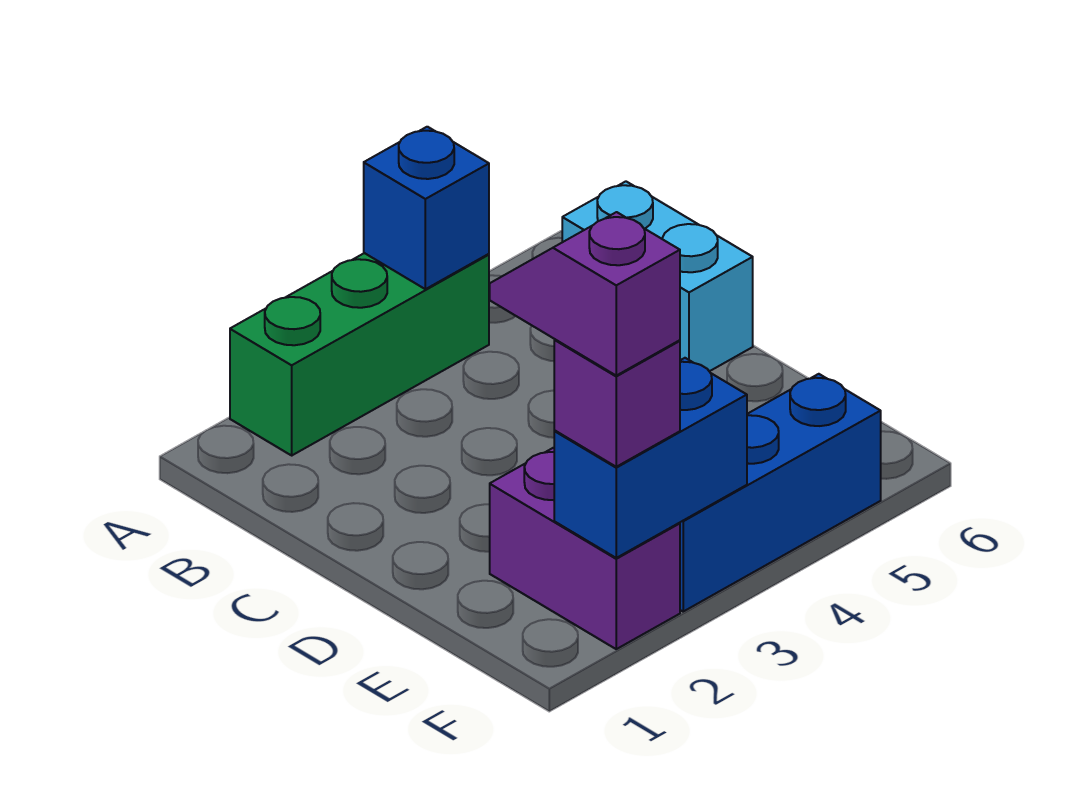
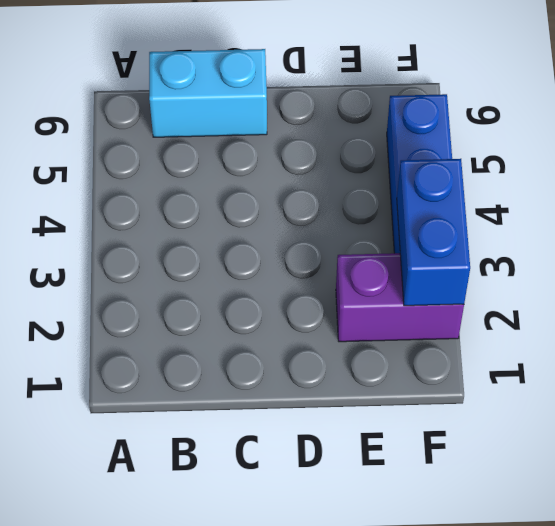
none -> green brick A2:A4 level 1
none -> blue brick A4 level 2

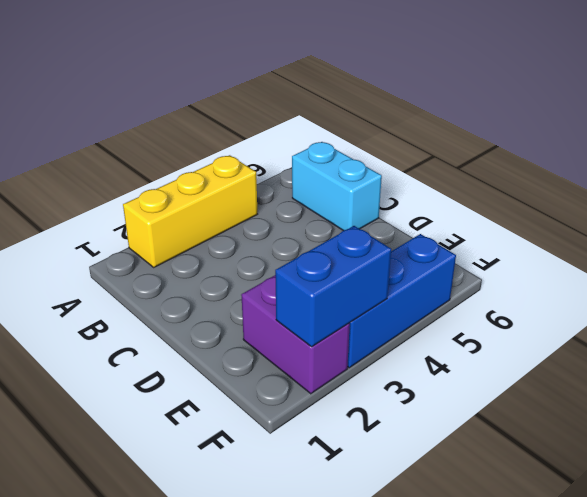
yellow brick A2:A4 level 1 -> green brick A2:A4 level 1
none -> blue brick A4 level 2
none -> purple brick F2 level 3

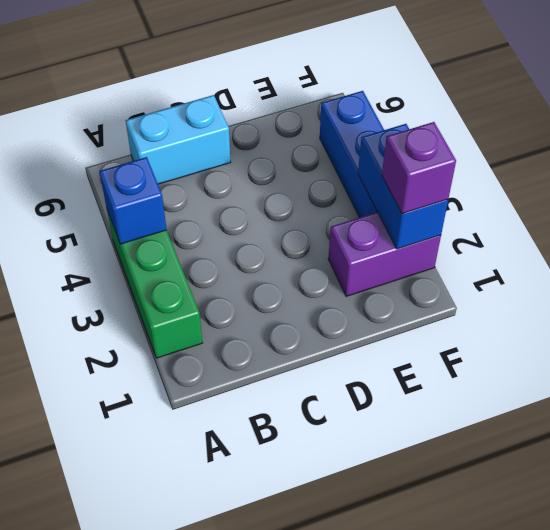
none -> purple slope E2:F2 level 4 top F

